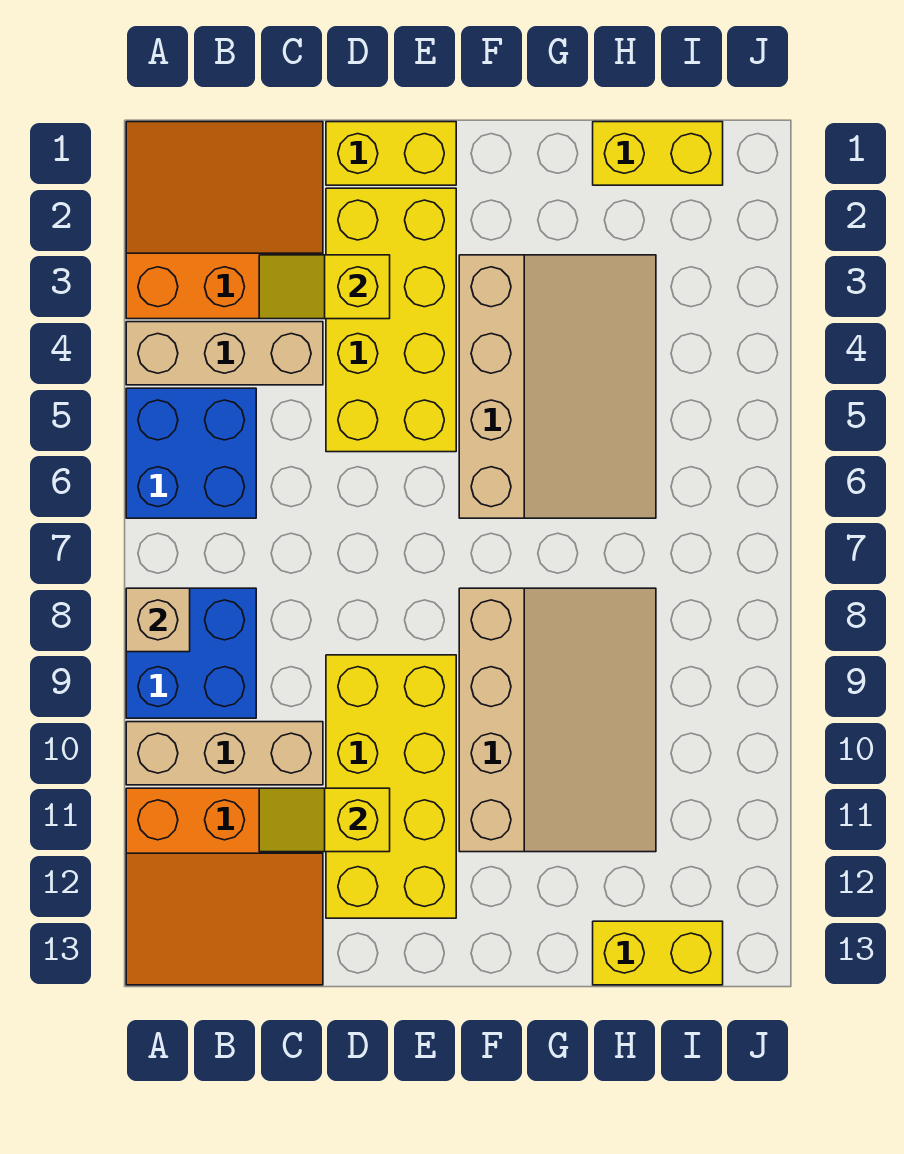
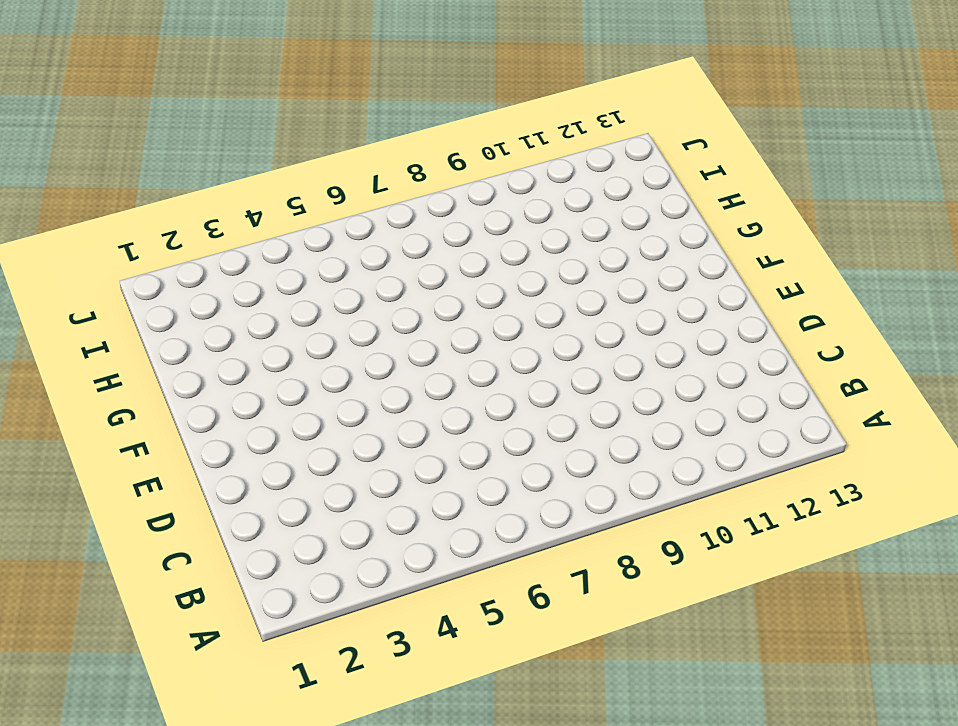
none -> orange slope A1:C3 level 1 top 3
none -> tan brick A4:C4 level 1
none -> blue brick A5:B6 level 1

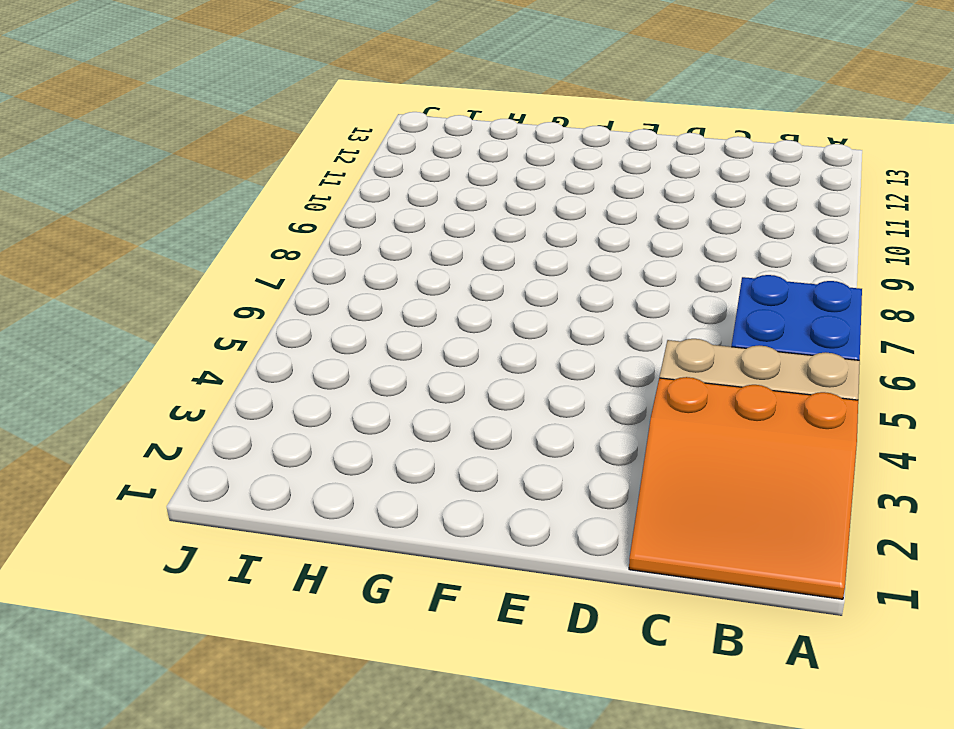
none -> blue brick A8:B9 level 1
none -> tan brick A10:C10 level 1
none -> orange slope A11:C13 level 1 top 11

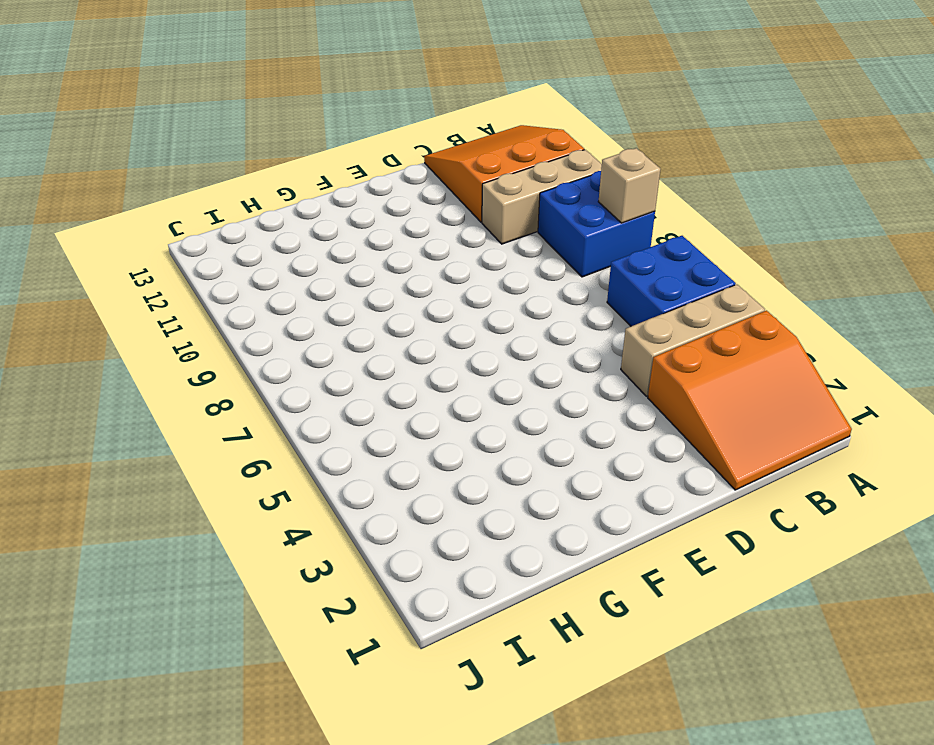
none -> yellow brick D1:E1 level 1
none -> yellow brick D2:E5 level 1
none -> yellow brick D9:E12 level 1

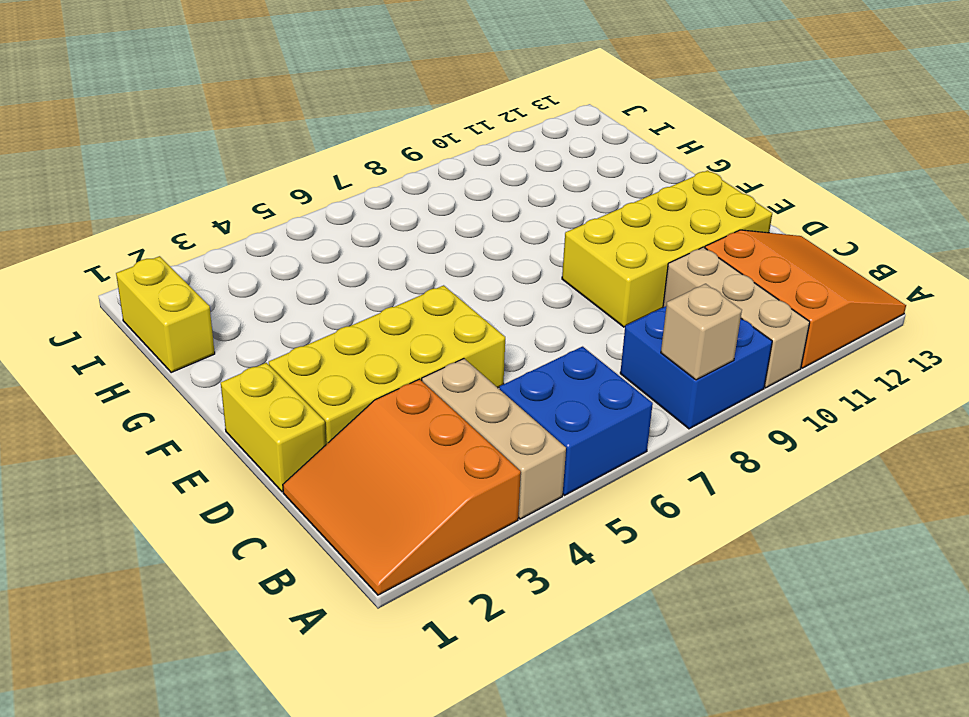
none -> tan slope F3:H6 level 1 top F
none -> tan slope F8:H11 level 1 top F
none -> yellow brick H13:I13 level 1

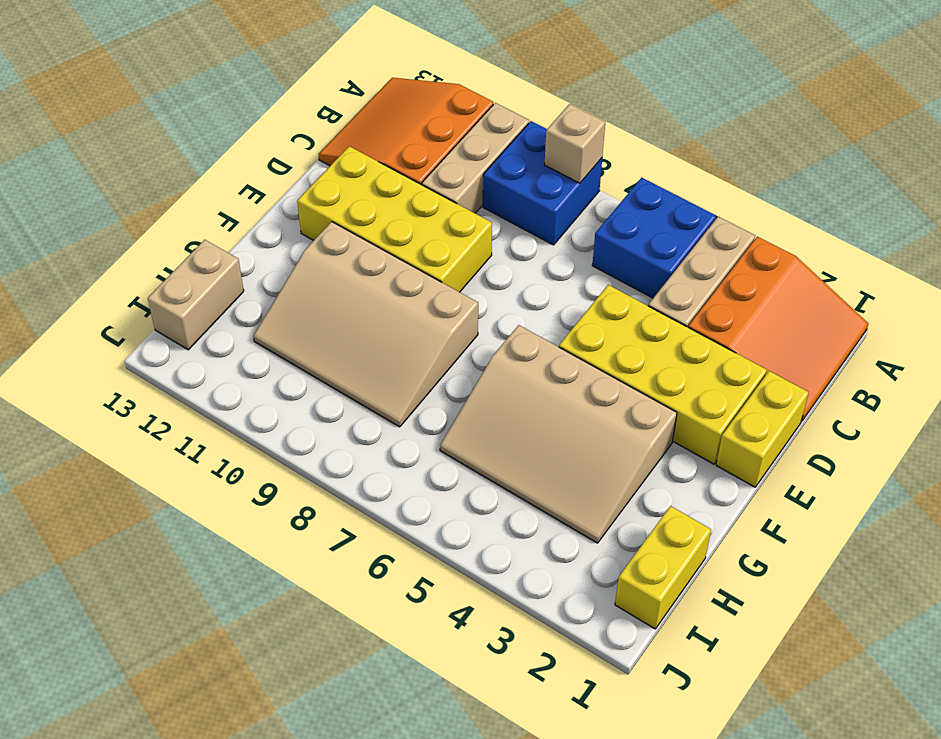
tan brick H13:I13 level 1 -> yellow brick H13:I13 level 1
none -> yellow slope C3:D3 level 2 top D
none -> yellow slope C11:D11 level 2 top D

